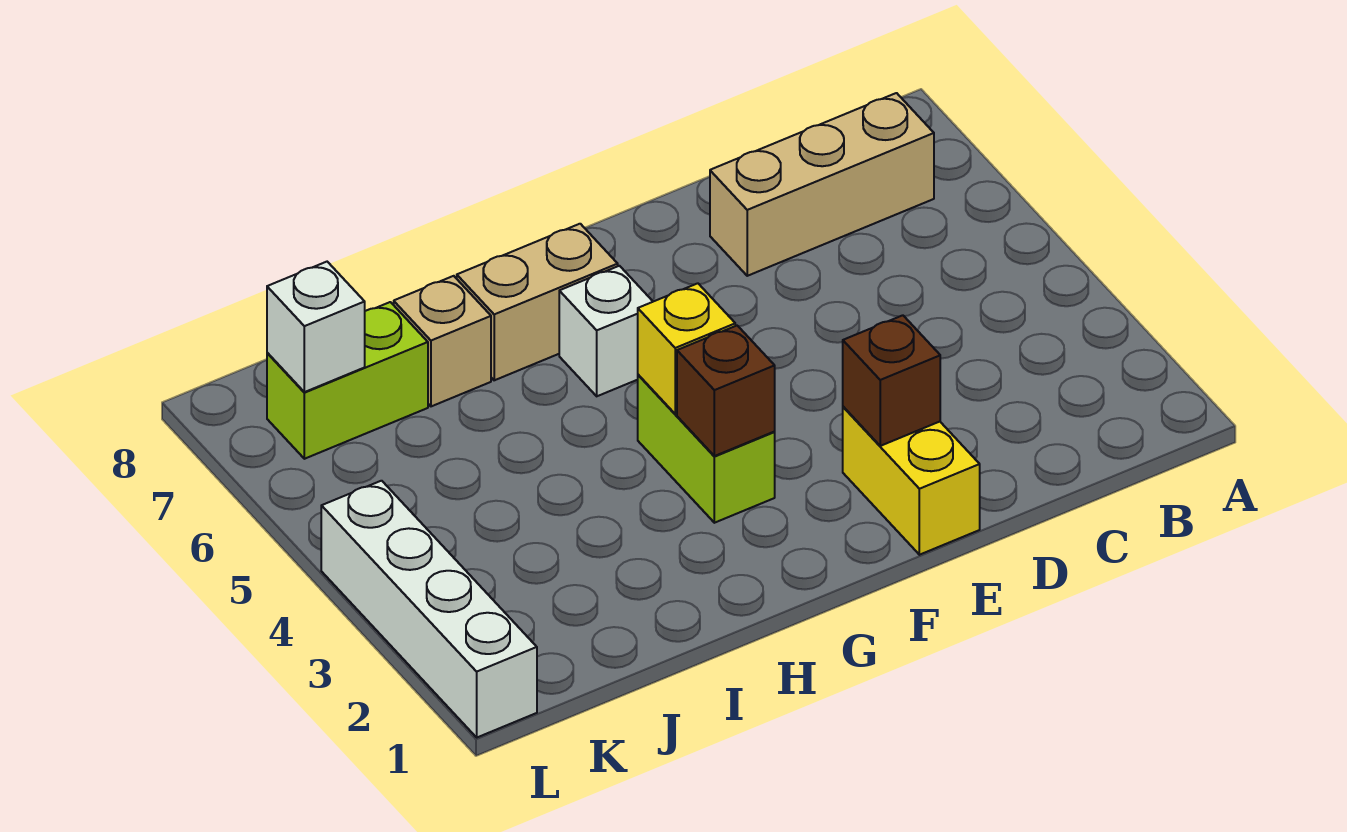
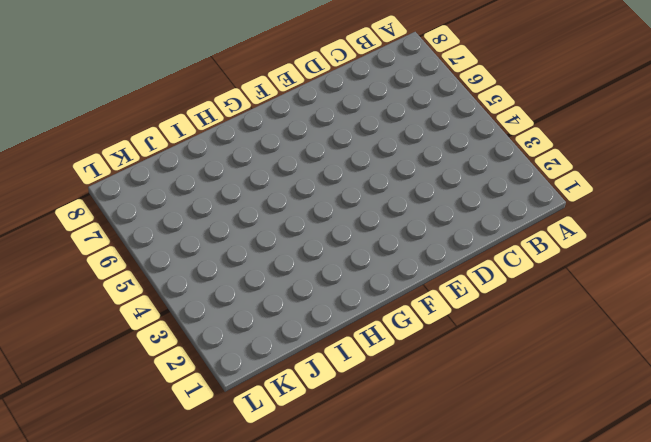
none -> tan brick B7:D7 level 1
none -> yellow brick E1:E2 level 1
none -> lime brick G3:G4 level 1

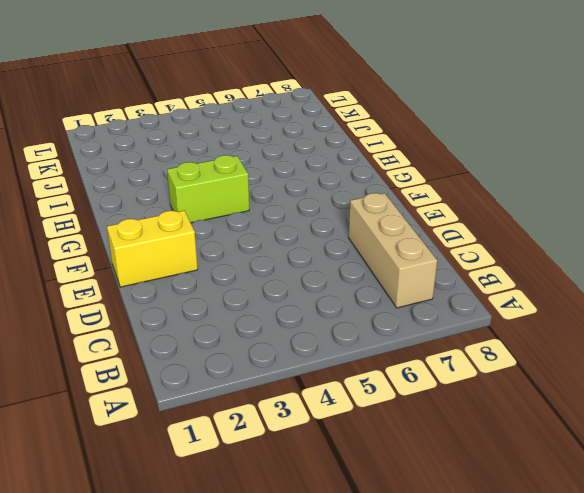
none -> white brick G6 level 1
none -> tan brick G7:H7 level 1
none -> tan brick I7 level 1

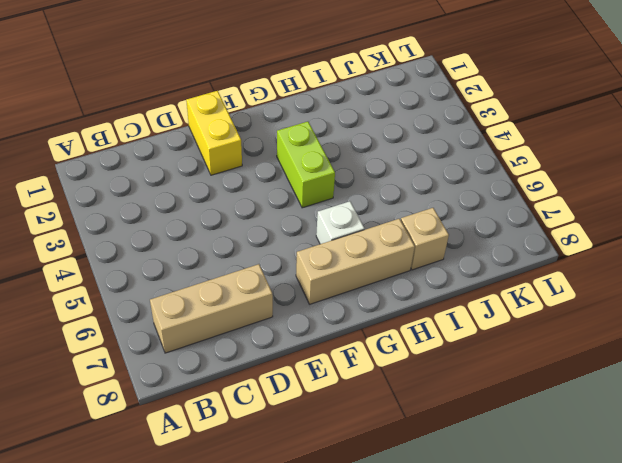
tan brick F7:H7 level 1 -> tan brick G7:H7 level 1
none -> lime brick J7:K7 level 1
none -> white brick L1:L4 level 1
none -> brown brick E2 level 2

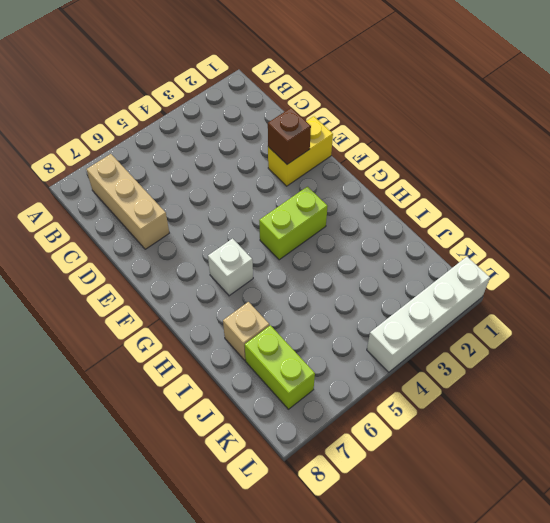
none -> tan brick G7:H7 level 1
none -> brown brick G3 level 2
none -> yellow brick G4 level 2

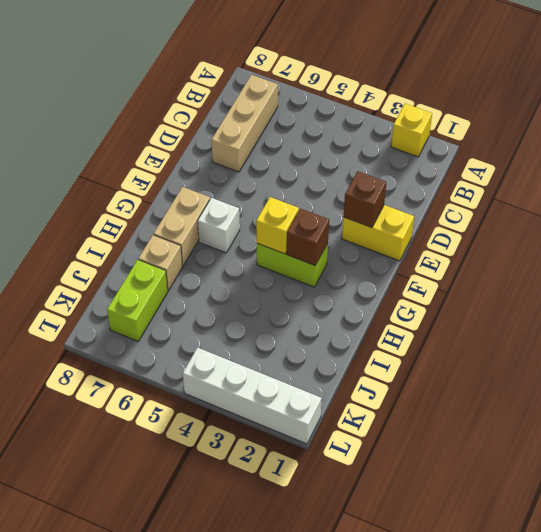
yellow brick A2 level 1 -> none
none -> white brick K7 level 2

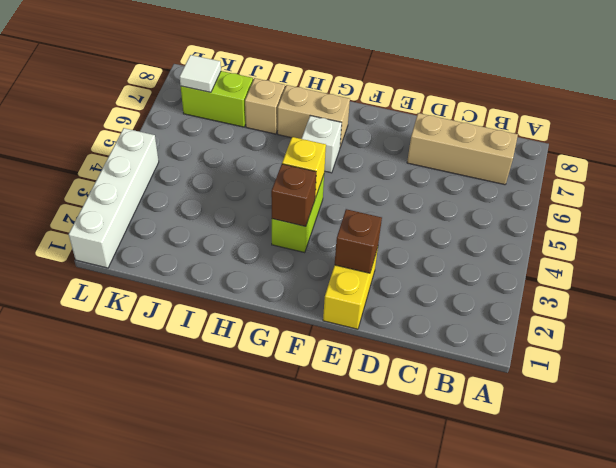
white tile K7 level 2 -> white brick K7 level 2

